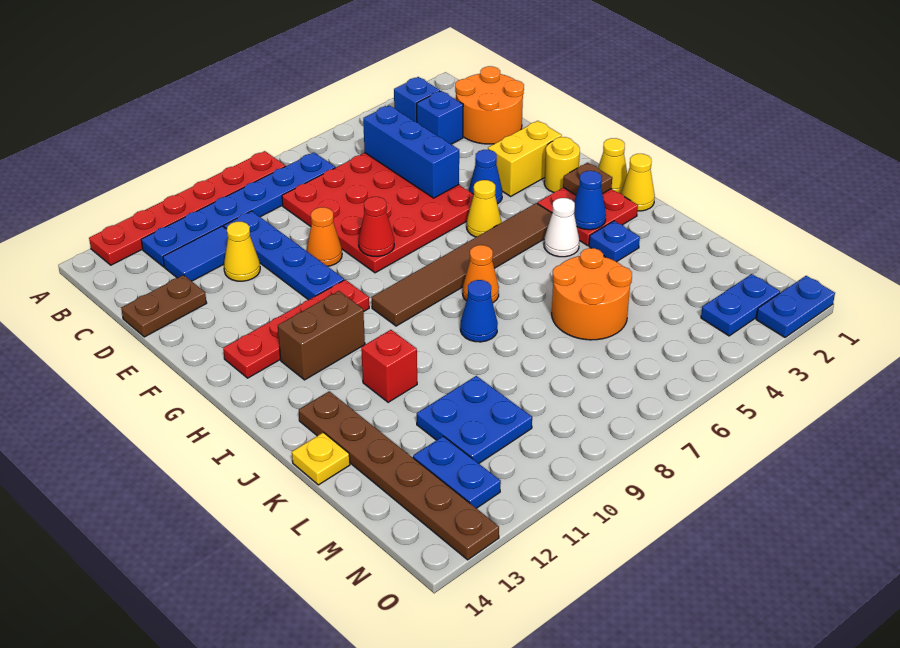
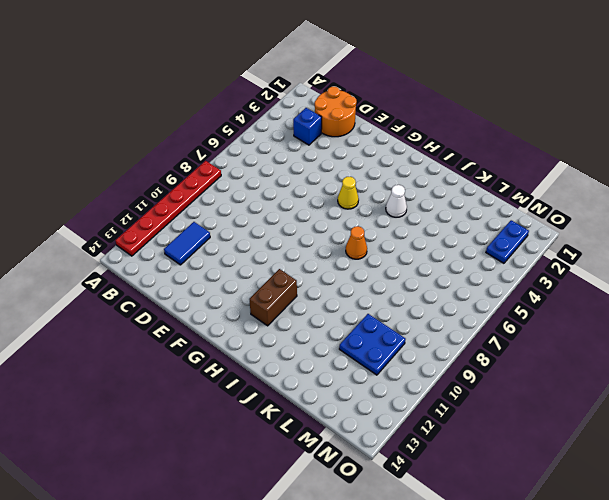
none -> blue brick B3 level 1
none -> blue plate B7:B12 level 1
none -> red plate C5:F8 level 1
none -> blue plate C10:F10 level 1

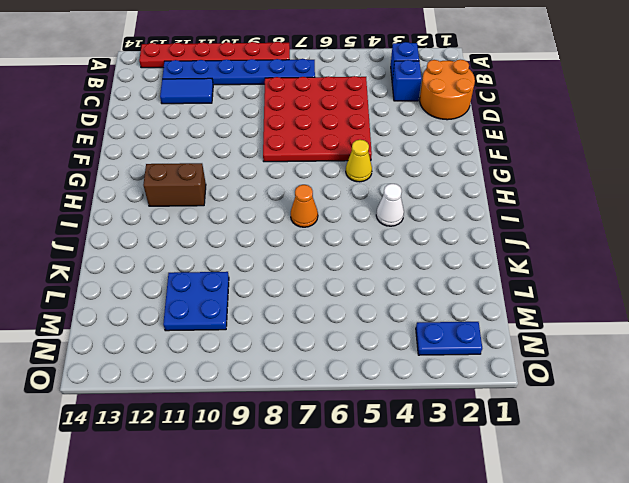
none -> blue plate C10:F10 level 1
none -> yellow cone D11 level 1
none -> brown plate D13:D14 level 1
none -> orange cone E9 level 1

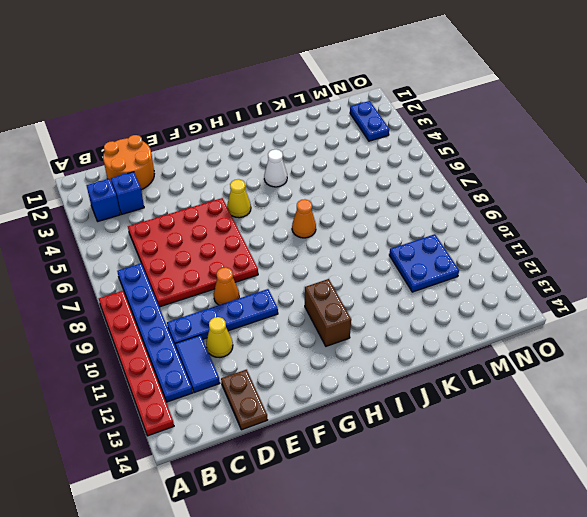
none -> yellow brick F2:F3 level 1
none -> blue cone F4 level 1
none -> yellow round brick G2 level 1
none -> red plate G10:G13 level 1

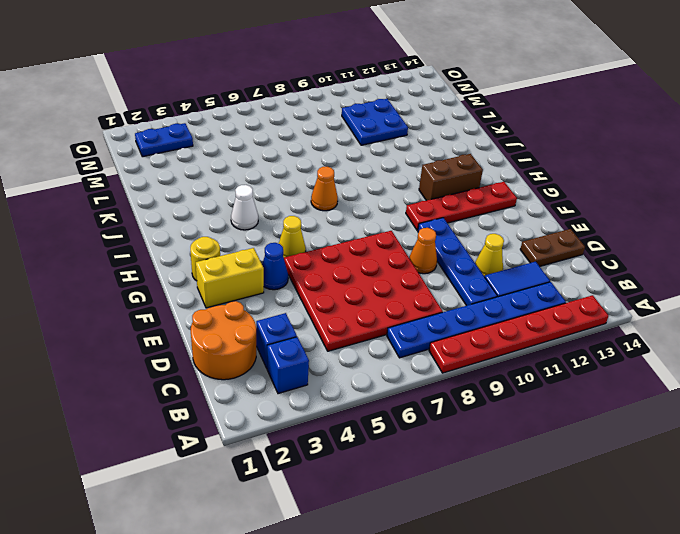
none -> yellow cone H1 level 1
none -> red plate H2:I3 level 1
none -> brown tile H4:H9 level 1
none -> yellow cone I1 level 1

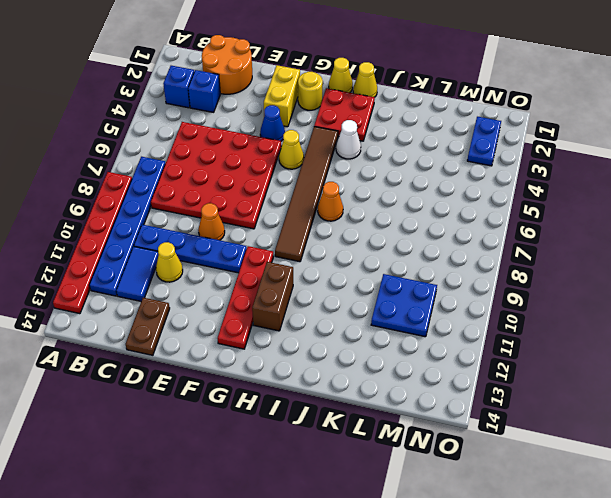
none -> blue plate J3 level 1
none -> blue cone J8 level 1
none -> red brick J11 level 1
none -> brown plate J13:O13 level 1

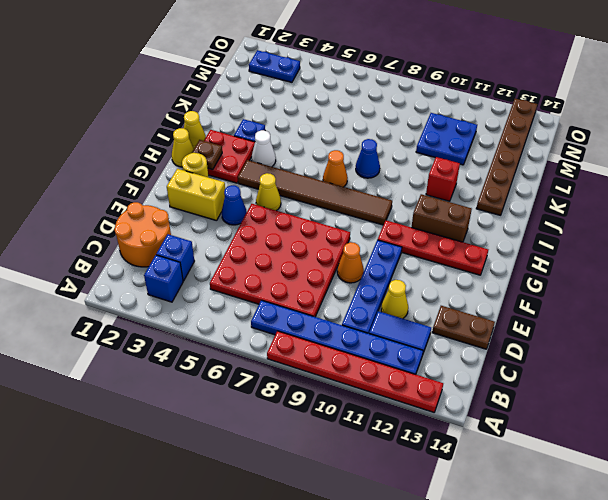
none -> orange round brick K5:L6 level 1
none -> yellow plate K14 level 1
none -> blue plate M12:N12 level 1
none -> blue plate O1:O2 level 1

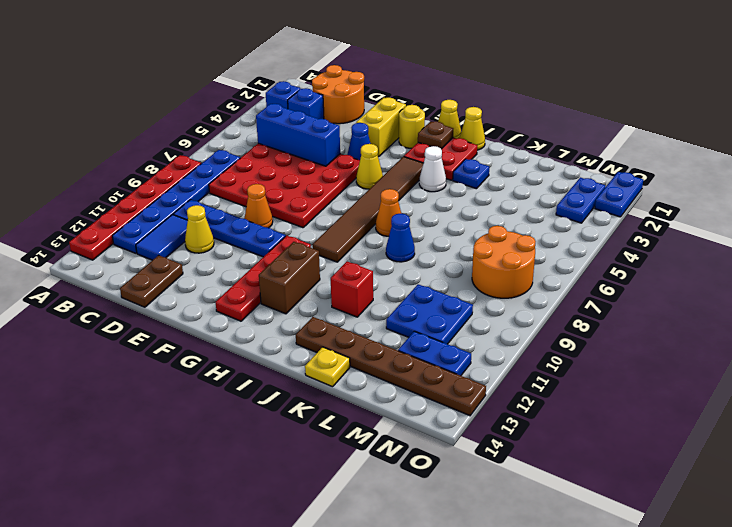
orange round brick M7:N8 level 1 -> orange round brick K5:L6 level 1
none -> red cone F8 level 2
none -> blue cone I3 level 2

